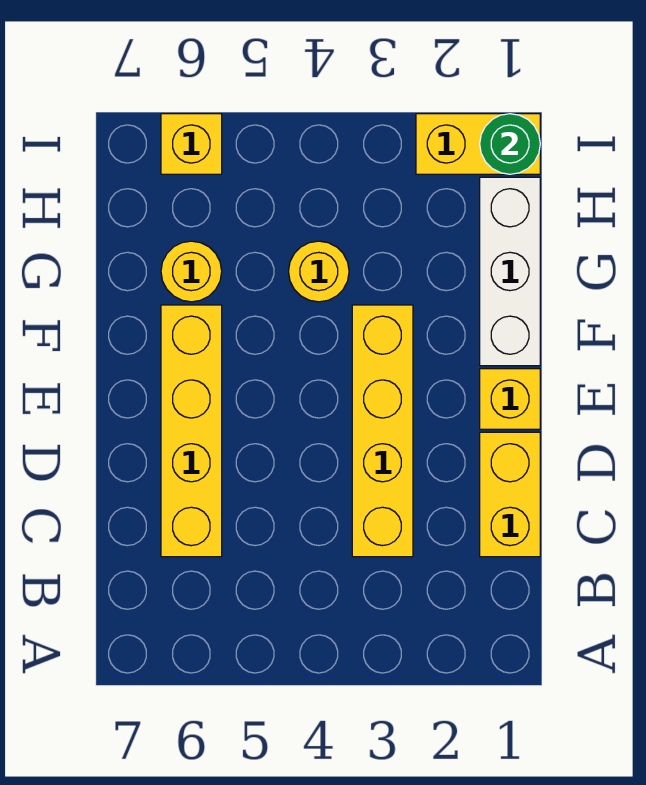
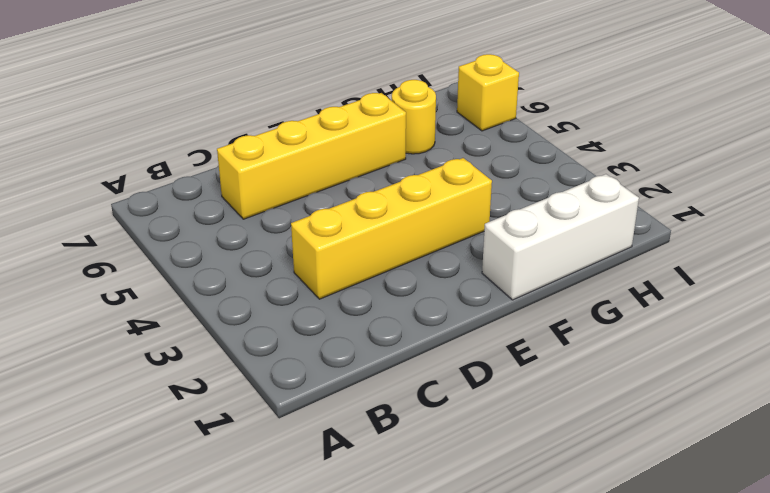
none -> yellow brick C1:D1 level 1
none -> yellow brick E1 level 1

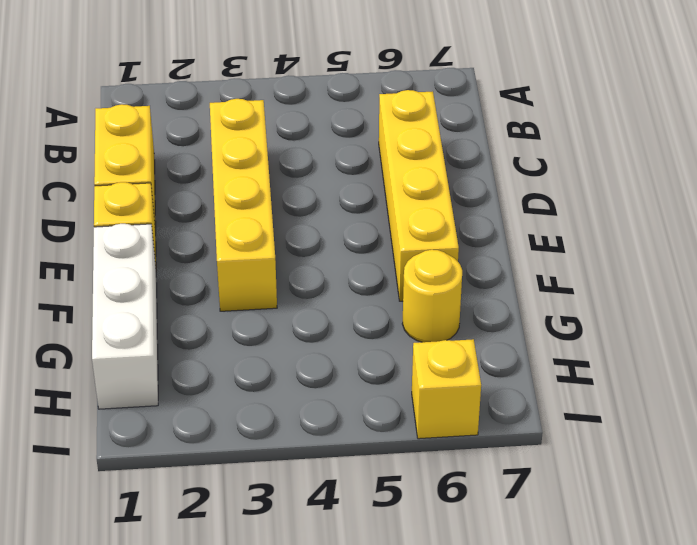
none -> yellow round brick G4 level 1
none -> yellow brick I1:I2 level 1

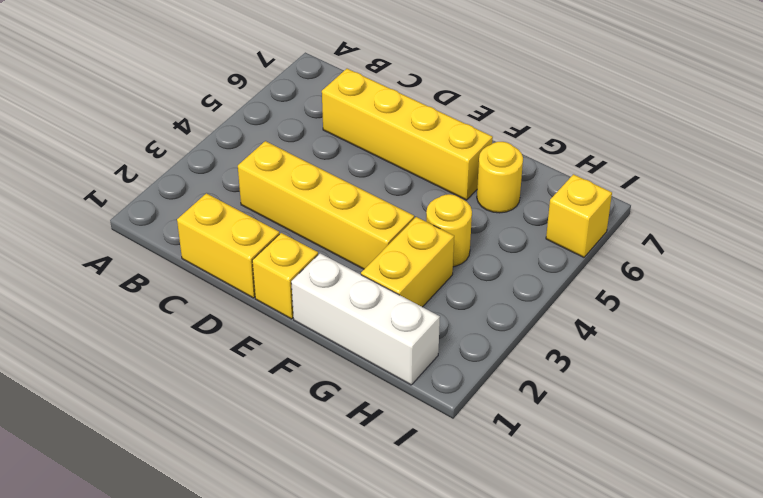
yellow brick G2:G3 level 1 -> yellow brick I1:I2 level 1
none -> green round brick I1 level 2

